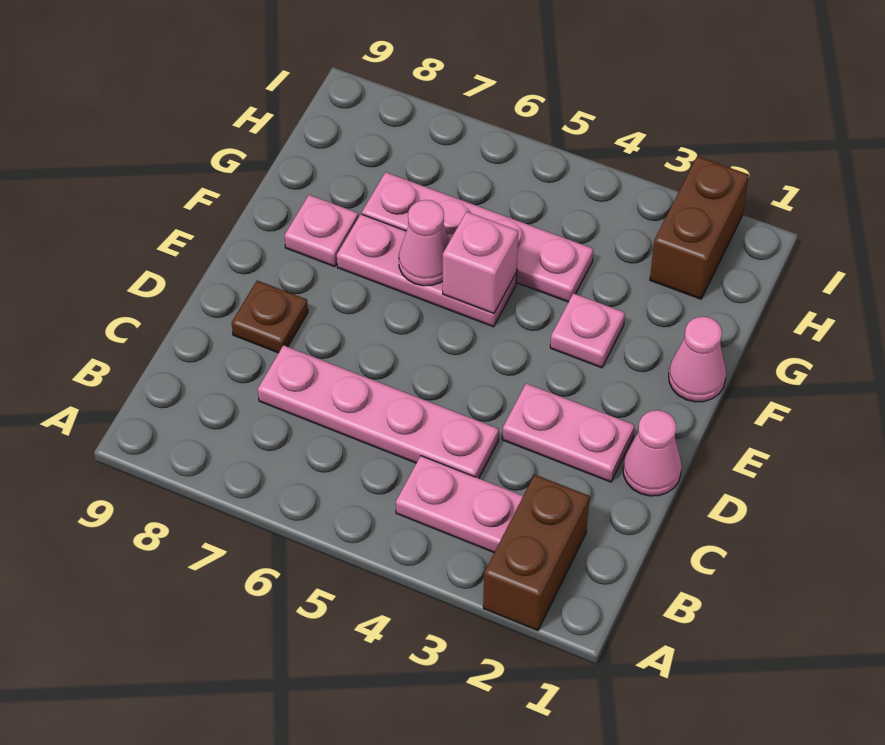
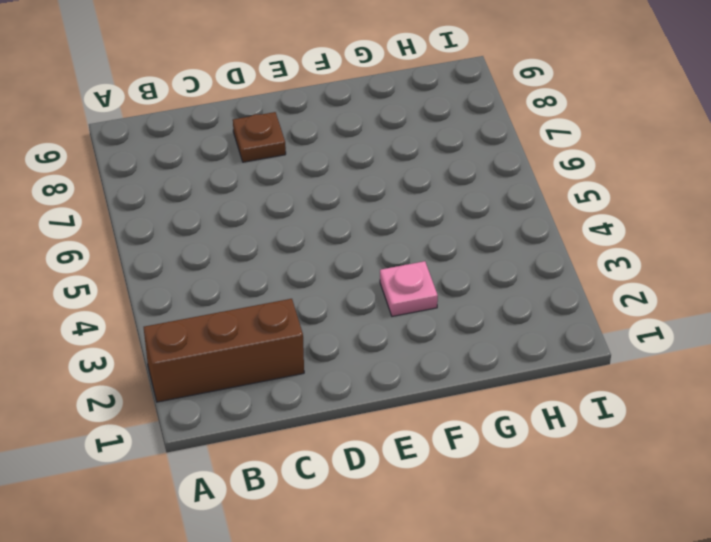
brown brick A2:C2 level 1 -> brown brick A2:B2 level 1
none -> pink plate B3:B4 level 1
none -> pink plate C4:C7 level 1
none -> pink cone D1 level 1

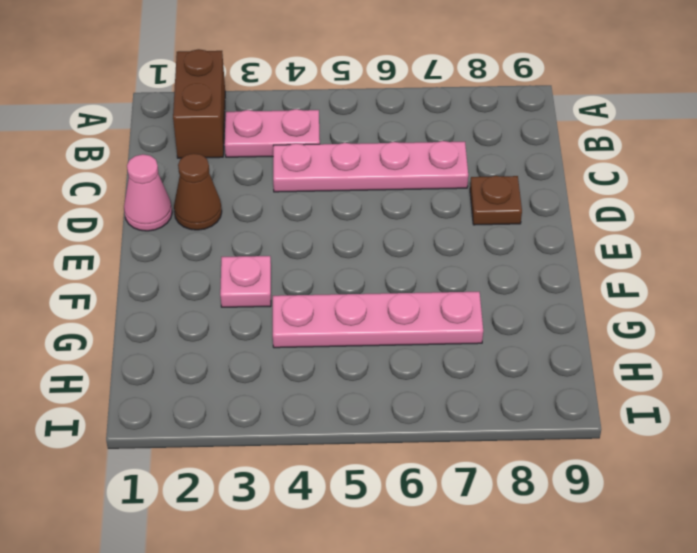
brown cone D2 level 1 -> pink plate D2:D3 level 1
none -> pink cone F1 level 1
none -> pink plate F5:F7 level 1
none -> pink plate F8 level 1

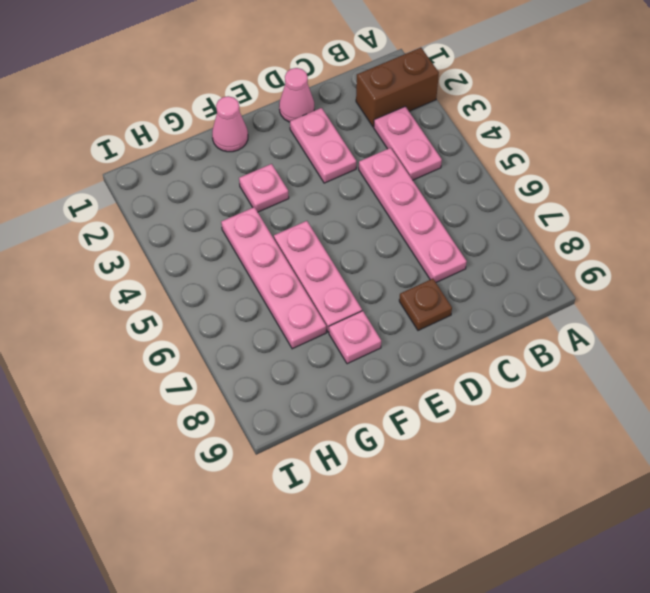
none -> brown brick H2:I2 level 1
none -> pink brick F5 level 2
none -> pink cone F6 level 2

